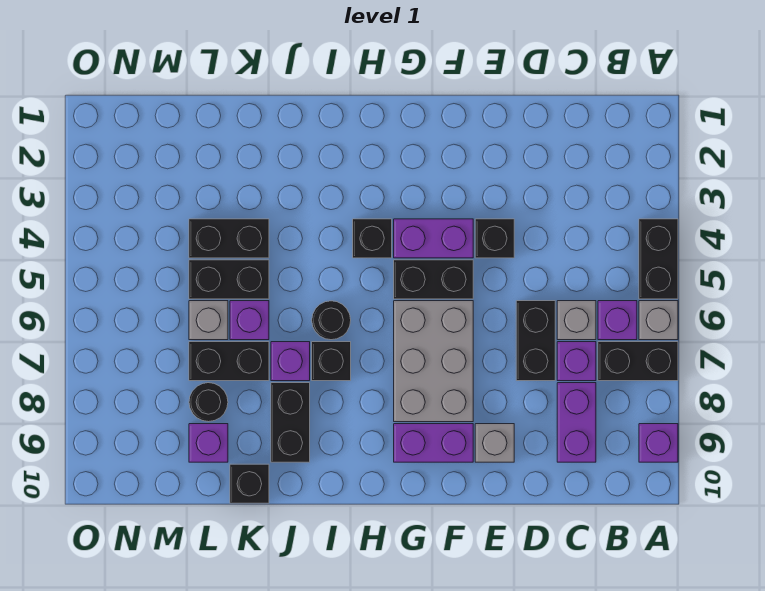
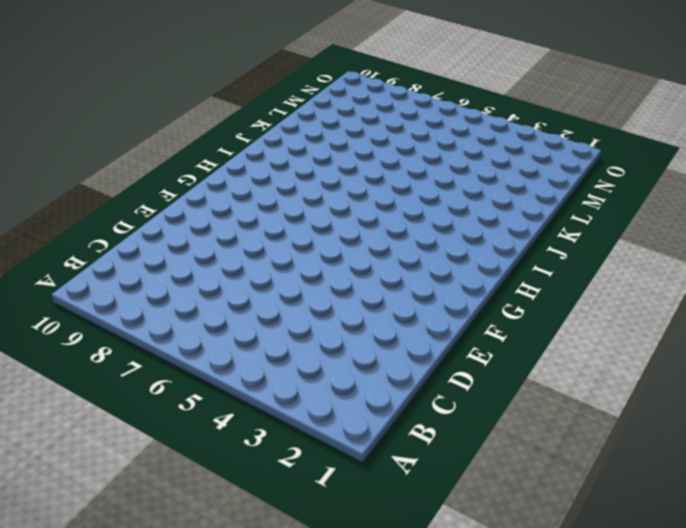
none -> black brick A4:A5 level 1
none -> grey brick A6 level 1
none -> black brick A7:B7 level 1

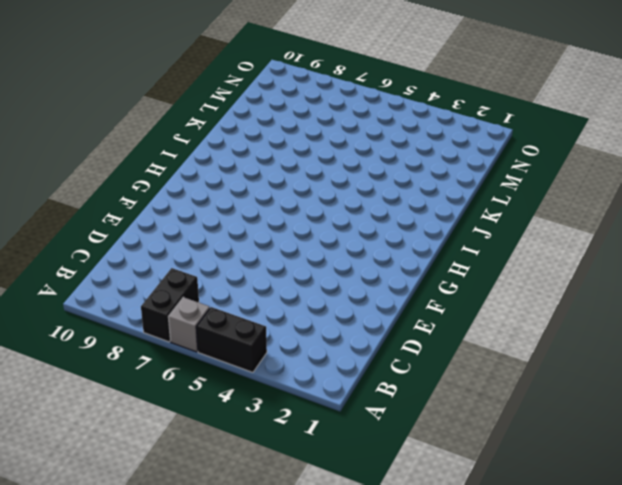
none -> purple brick A9 level 1
none -> purple brick B6 level 1
none -> grey brick C6 level 1

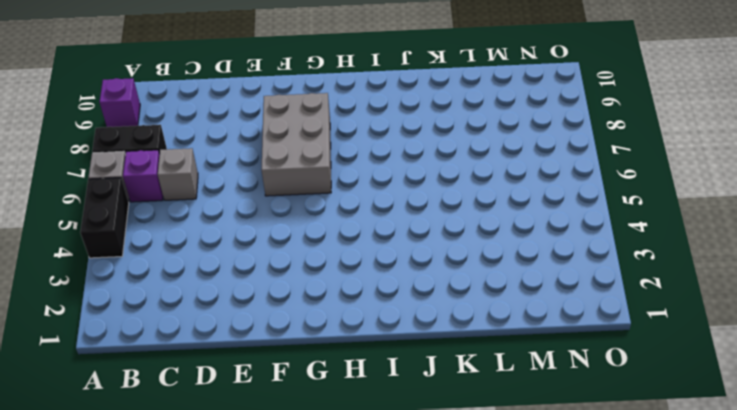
none -> purple brick C7 level 1
none -> purple brick C8:C9 level 1
none -> black brick D6:D7 level 1

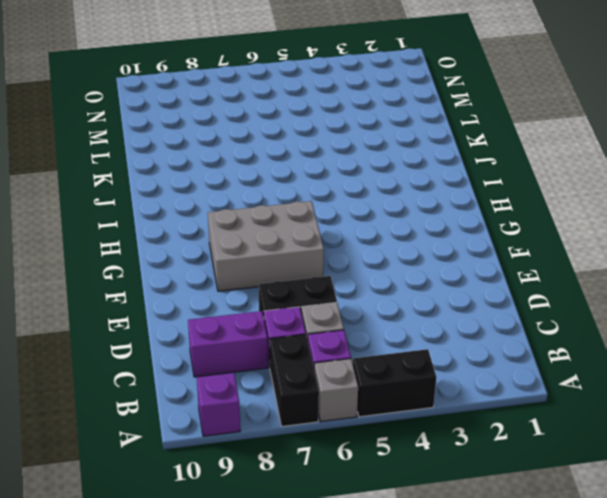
none -> black brick E4 level 1
none -> grey brick E9 level 1
none -> purple brick F4:G4 level 1

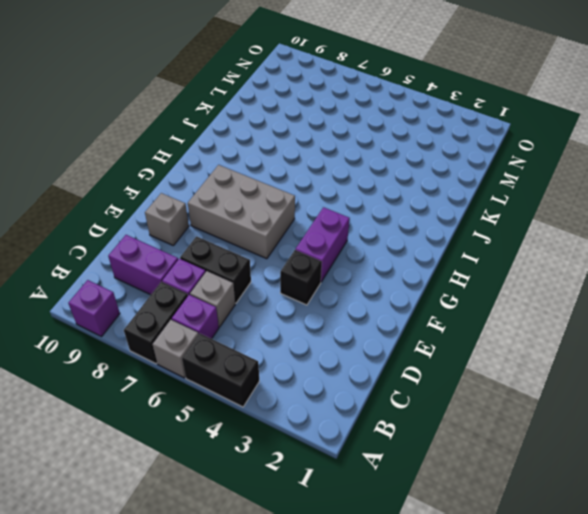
none -> black brick F5:G5 level 1
none -> purple brick F9:G9 level 1
none -> black brick H4 level 1

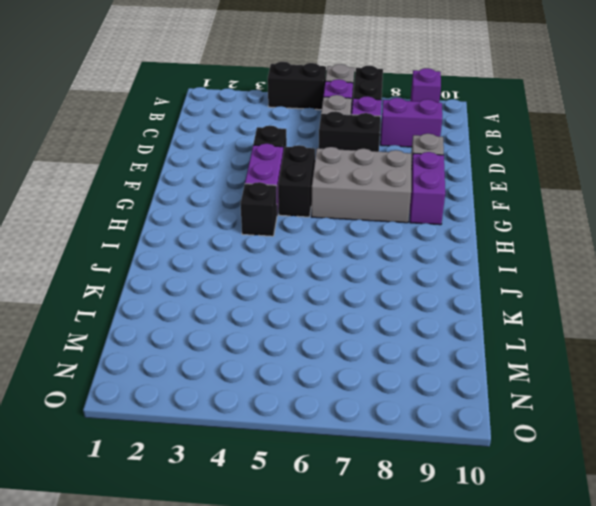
none -> black round brick I6 level 1
none -> black brick I7 level 1
none -> purple brick J7 level 1

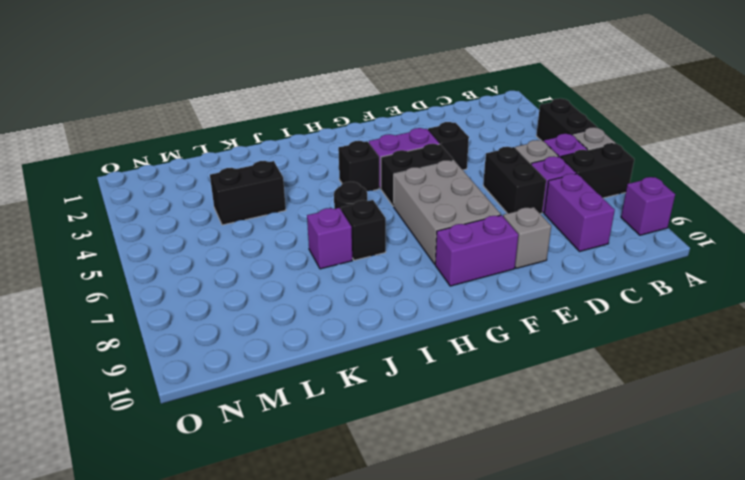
none -> black brick J8:J9 level 1
none -> black brick K5:L5 level 1
none -> purple brick K6 level 1

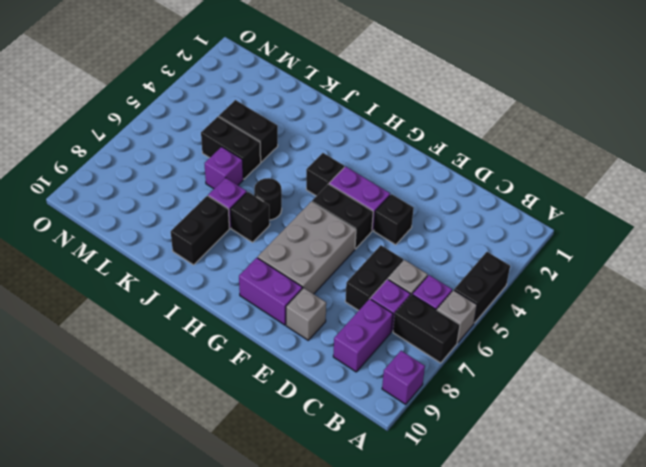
none -> black brick K7:L7 level 1
none -> black brick K10 level 1
none -> grey brick L6 level 1

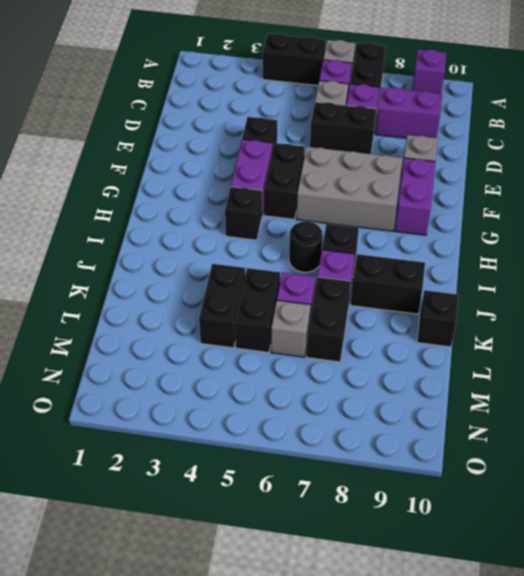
none -> black round brick L8 level 1
none -> purple brick L9 level 1

